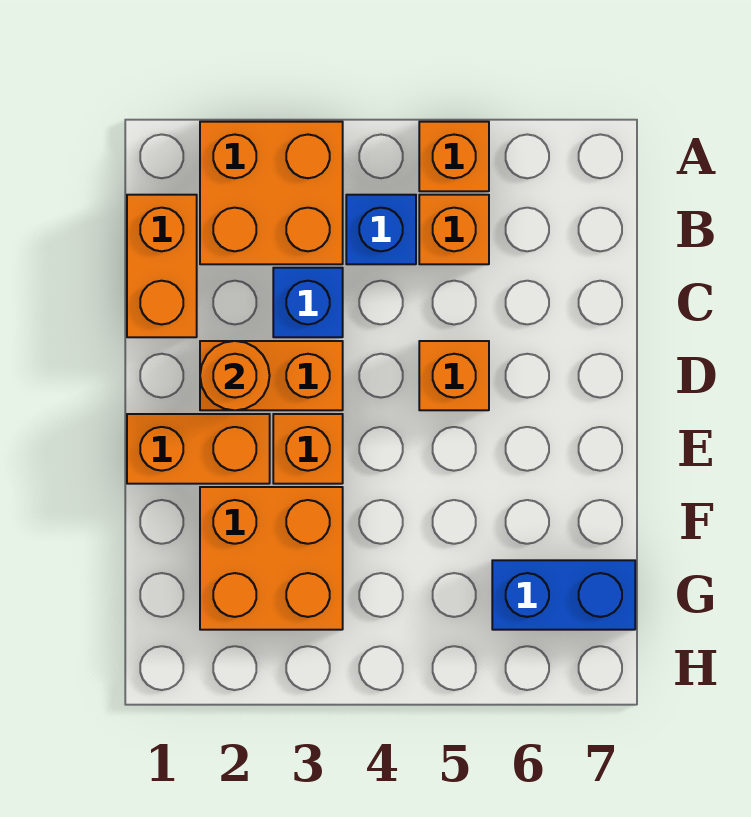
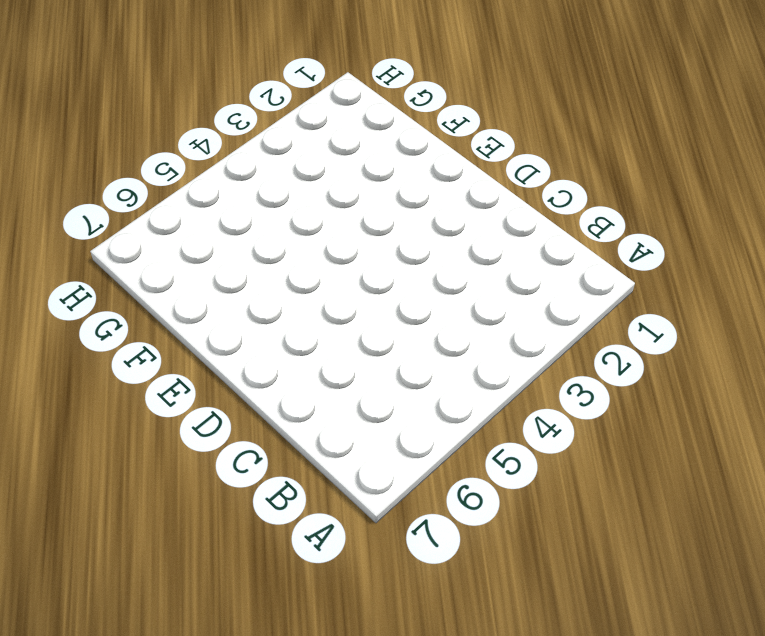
none -> orange brick A2:B3 level 1
none -> orange brick A5 level 1
none -> orange brick B1:C1 level 1

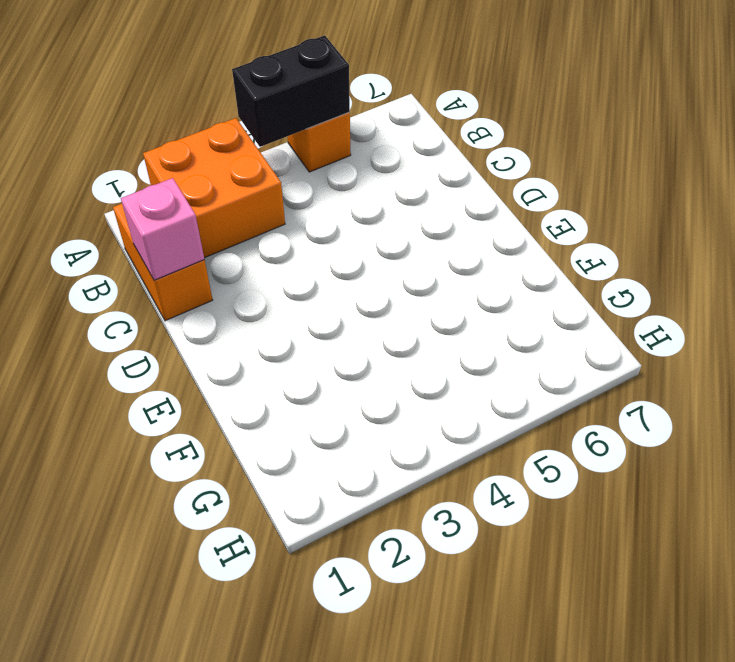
black brick A4:A5 level 2 -> none
pink brick C1 level 2 -> none
none -> blue brick B4 level 1
none -> orange brick B5 level 1
none -> blue brick C3 level 1

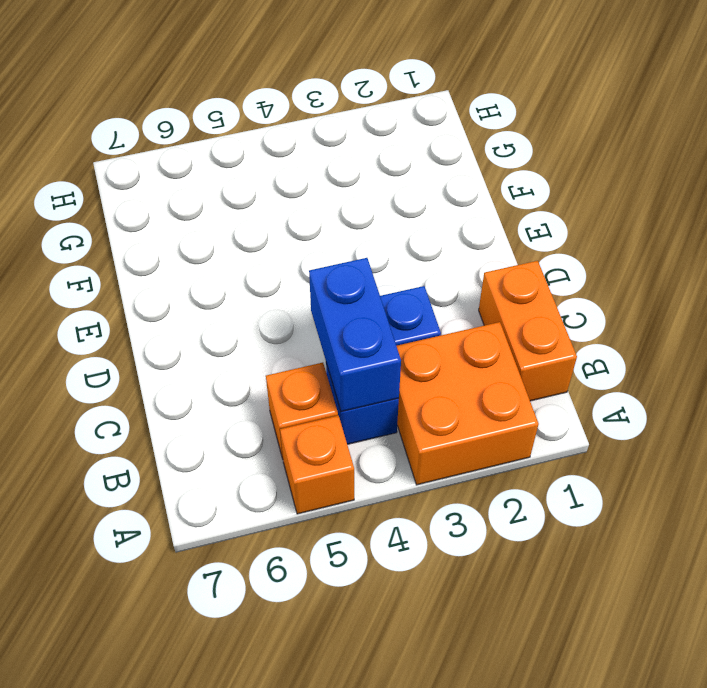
blue brick B4:C4 level 2 -> blue brick G6:G7 level 1
none -> orange brick D2:D3 level 1
none -> orange brick D5 level 1
none -> orange brick E1:E2 level 1

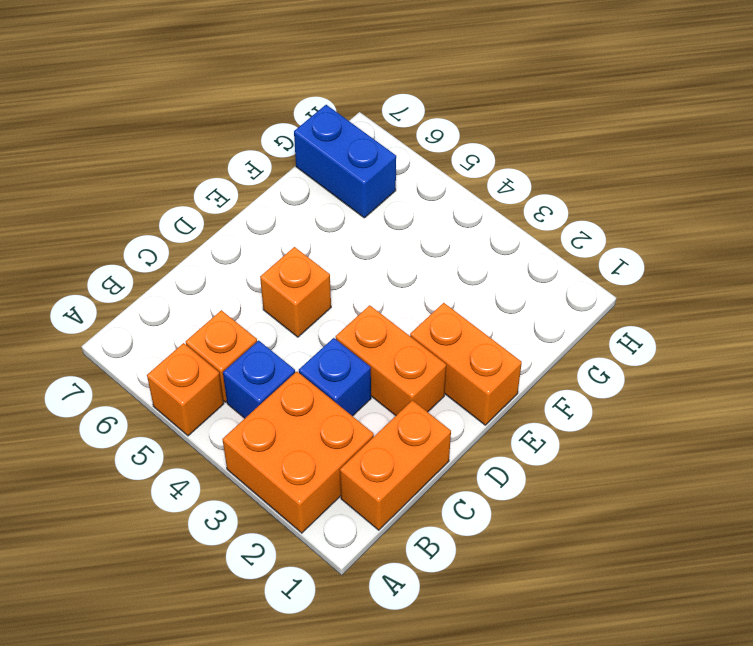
none -> orange brick E3 level 1
none -> orange brick F2:G3 level 1
none -> orange round brick D2 level 2

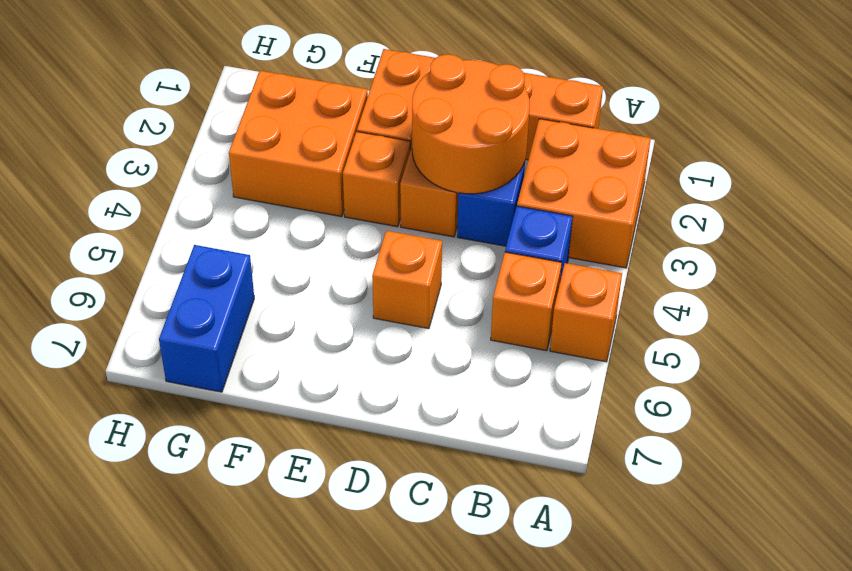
orange round brick C2:D3 level 2 -> orange round brick D2 level 2

